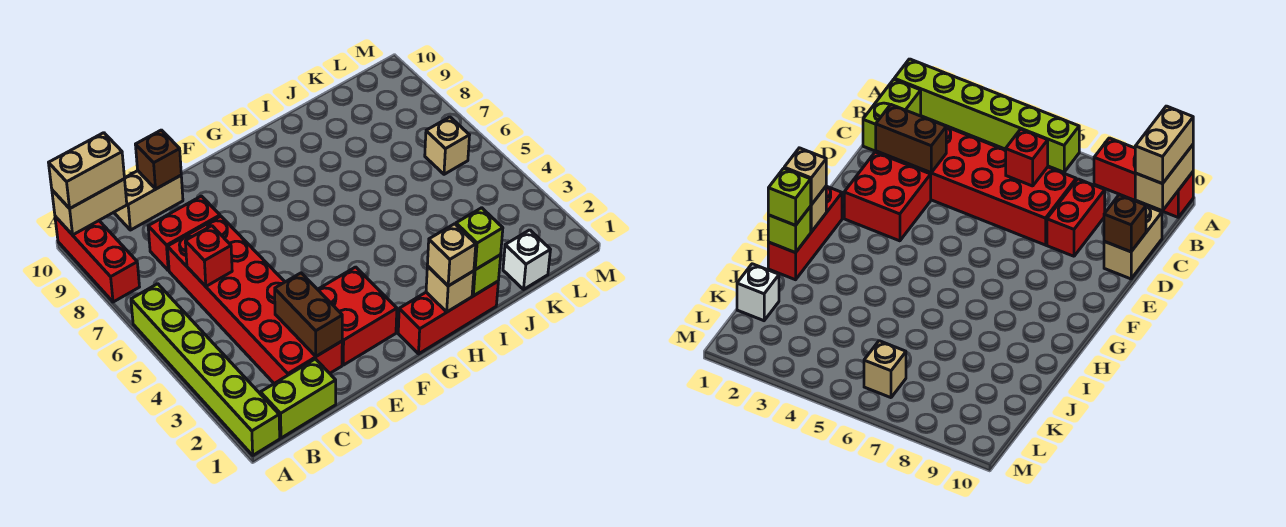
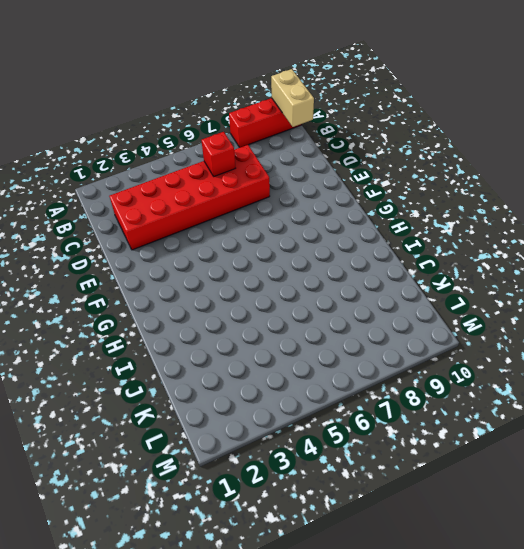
none -> lime brick A1:A6 level 1
none -> lime brick B1:C1 level 1
none -> red brick C8:D8 level 1

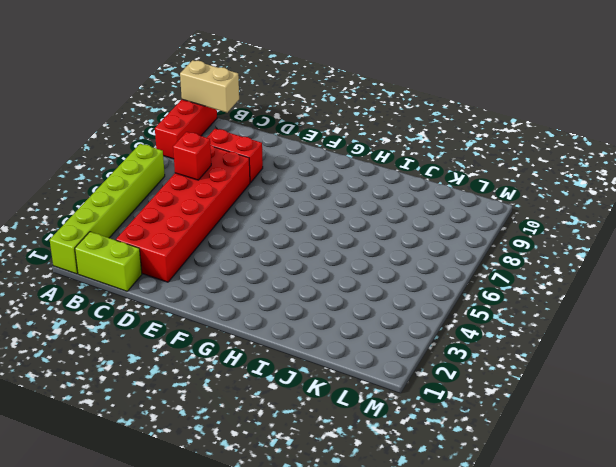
none -> tan brick C10:D10 level 1
none -> red brick E2:F3 level 1
none -> red brick G1:I1 level 1

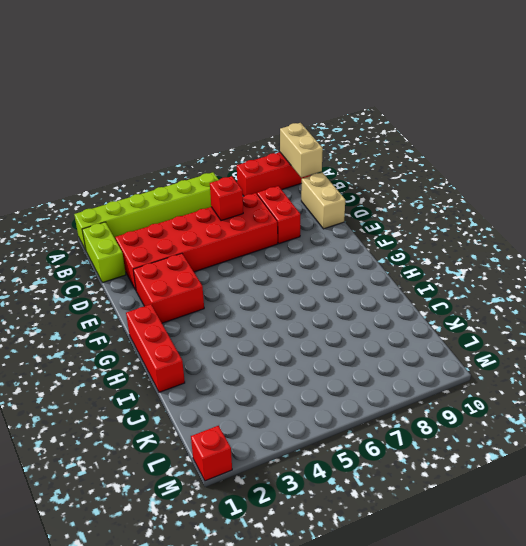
red brick M1 level 1 -> none
none -> white brick K1 level 1
none -> tan brick L6 level 1
none -> brown brick D2:D3 level 2

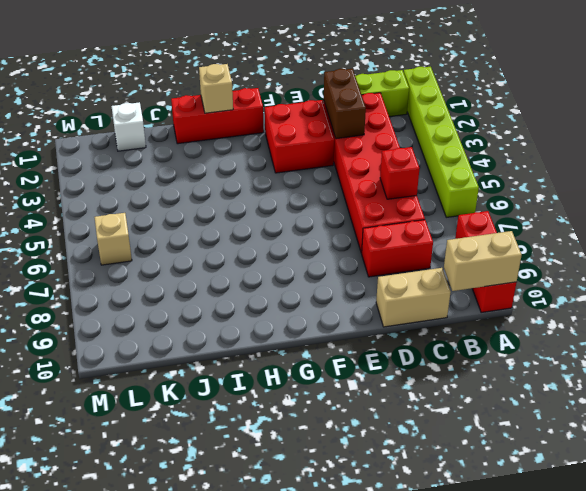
none -> brown brick D10 level 2
none -> lime brick I1 level 2
none -> tan brick A10:B10 level 3

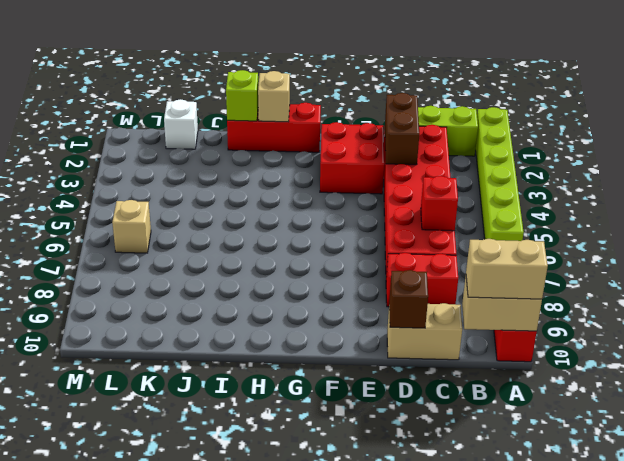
none -> tan brick H1 level 3
none -> lime brick I1 level 3

